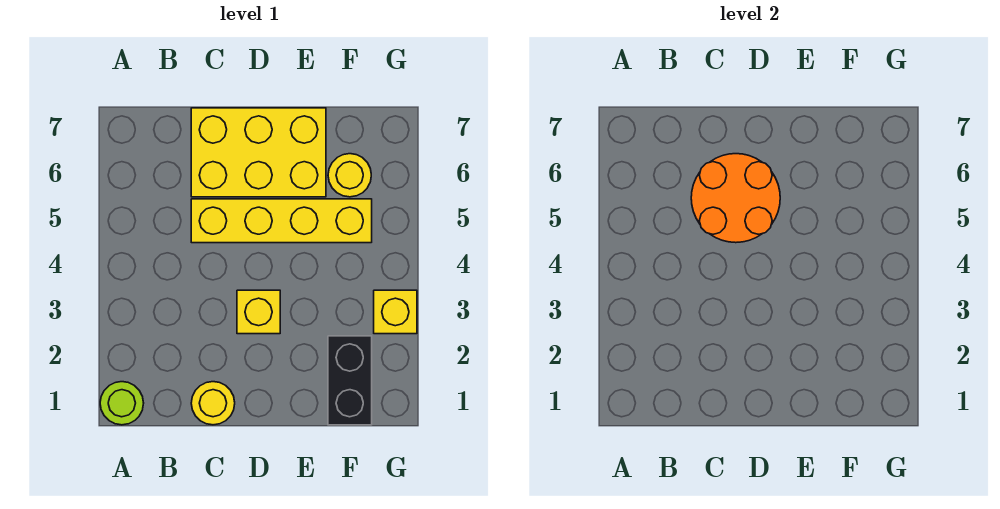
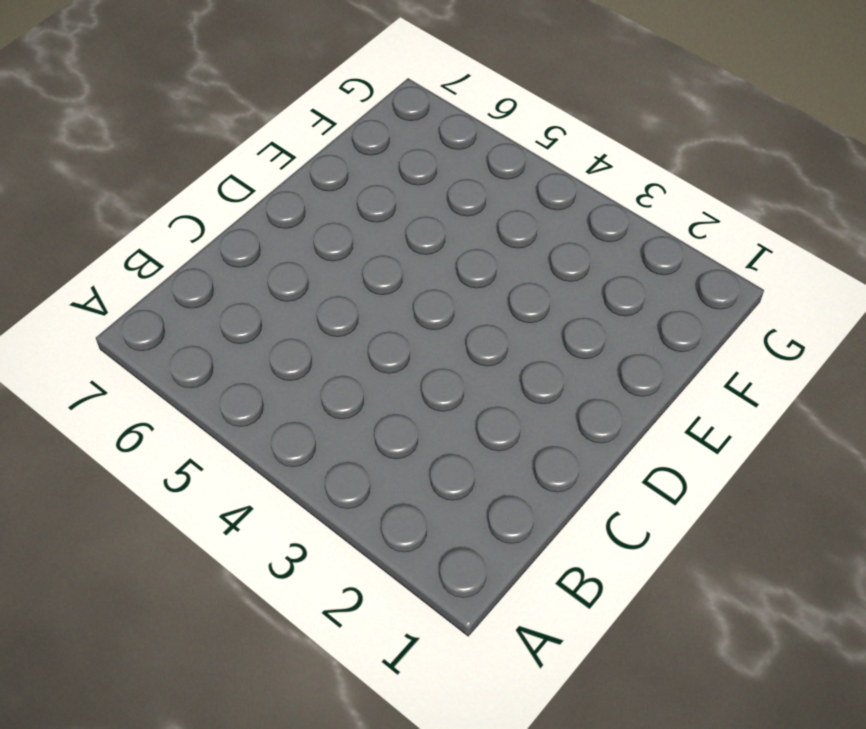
none -> lime round brick A1 level 1
none -> yellow round brick C1 level 1

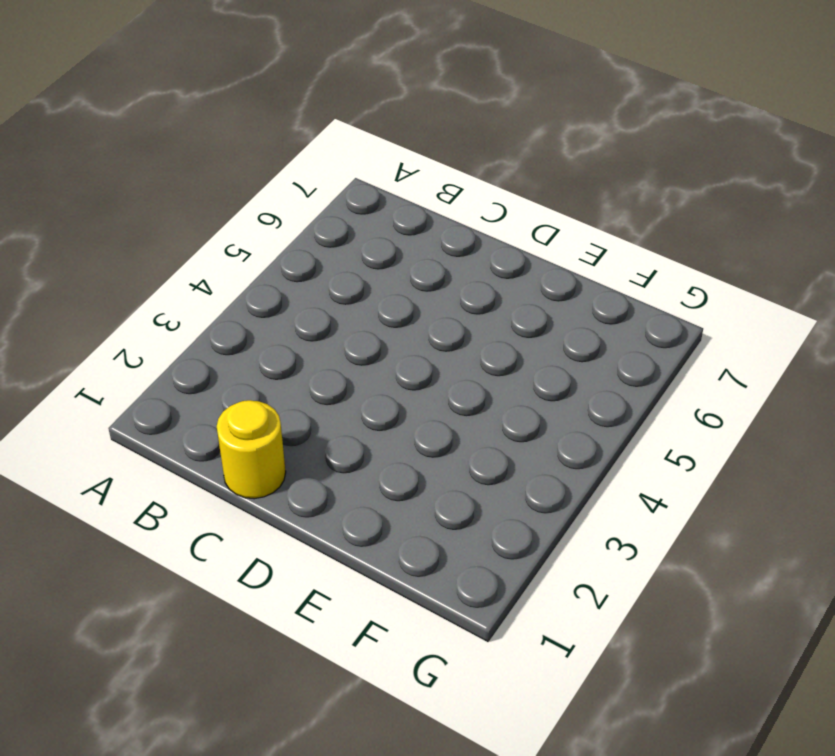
none -> lime round brick A1 level 1
none -> yellow brick C5:F5 level 1

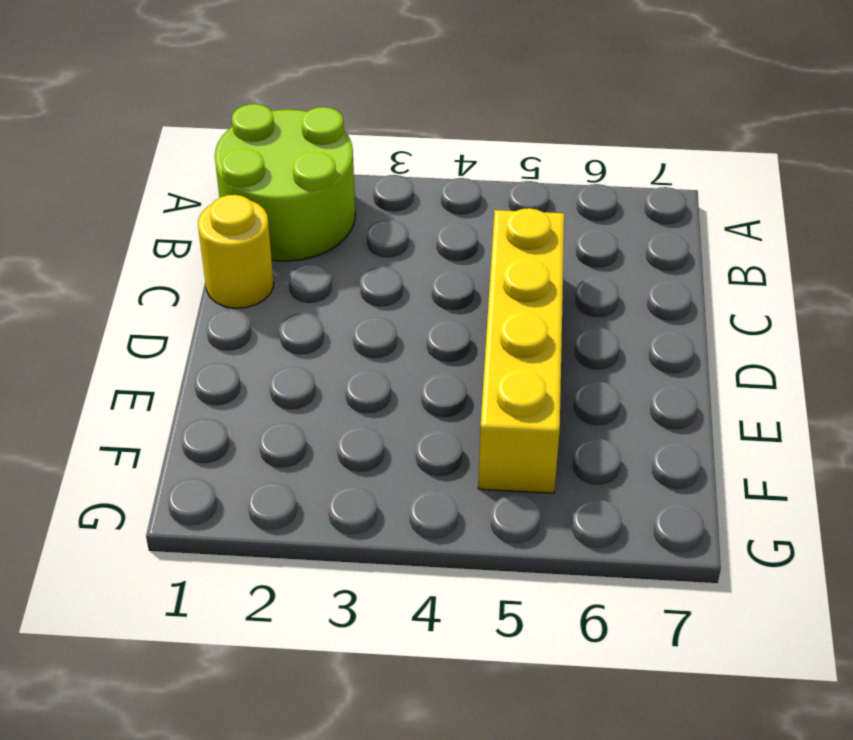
lime round brick A1:B2 level 1 -> lime round brick A1 level 1
none -> yellow brick C6:E7 level 1
none -> yellow brick D3 level 1

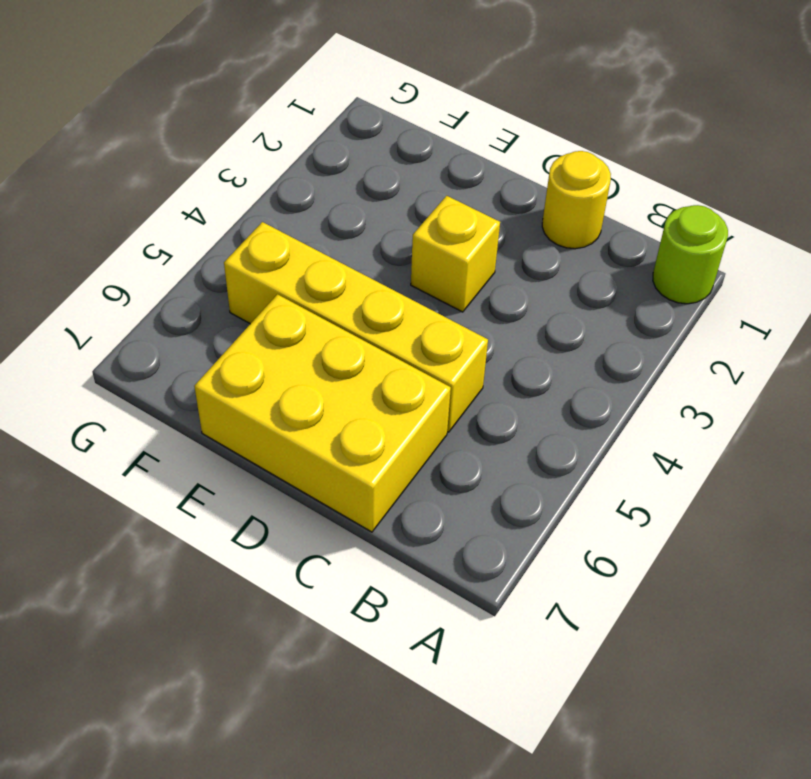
none -> black brick F1:F2 level 1
none -> yellow round brick F6 level 1

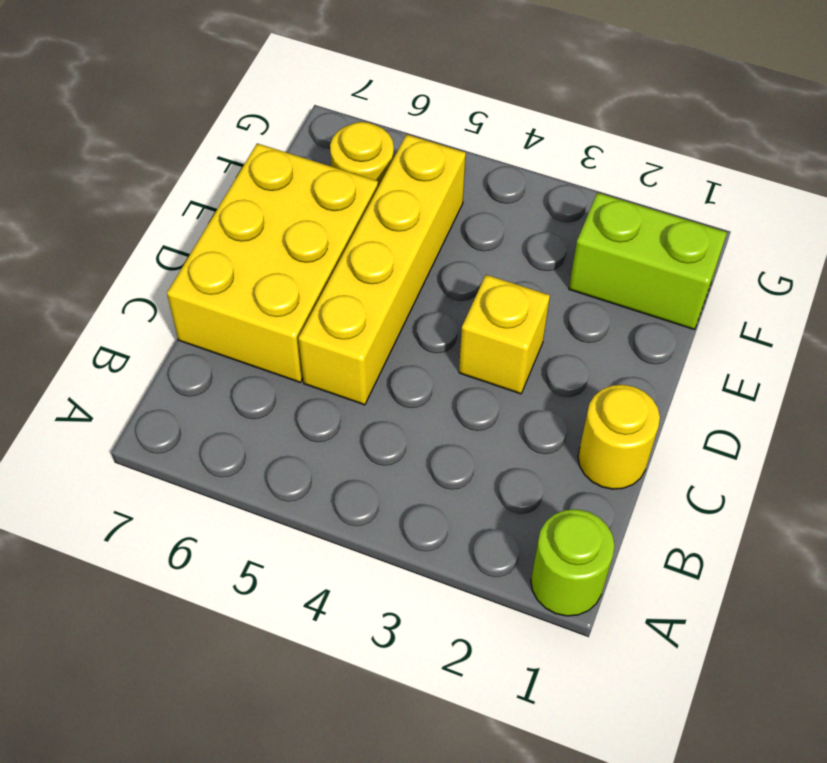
lime brick F1:F2 level 1 -> black brick F1:F2 level 1
none -> yellow brick G3 level 1
none -> orange round brick C5:D6 level 2

